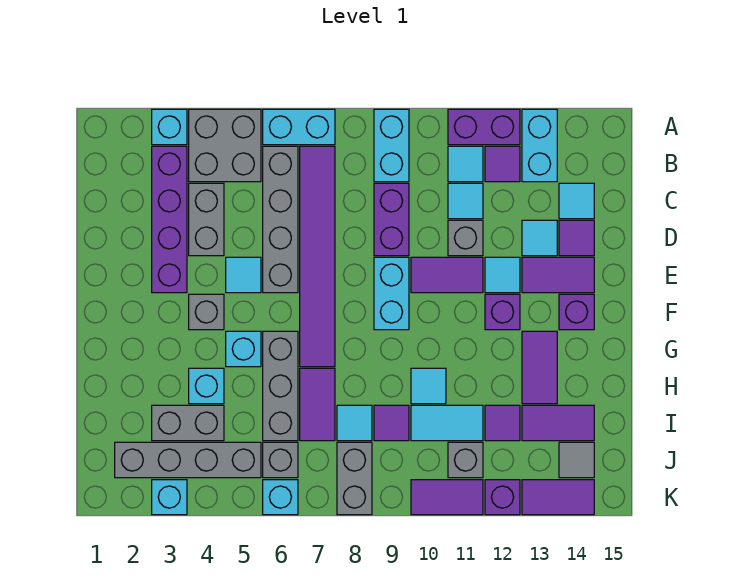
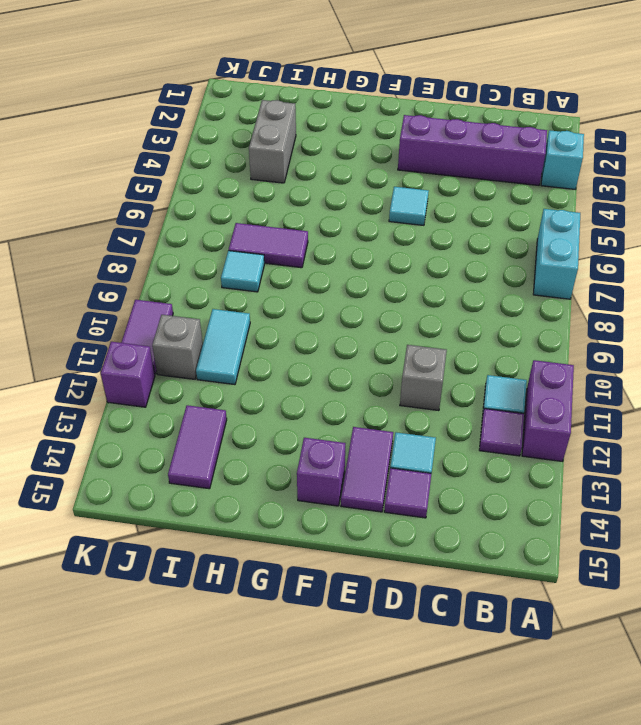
none -> grey brick A4:B5 level 1
none -> cyan brick A9:B9 level 1
none -> cyan brick A13:B13 level 1
none -> grey brick B6:E6 level 1

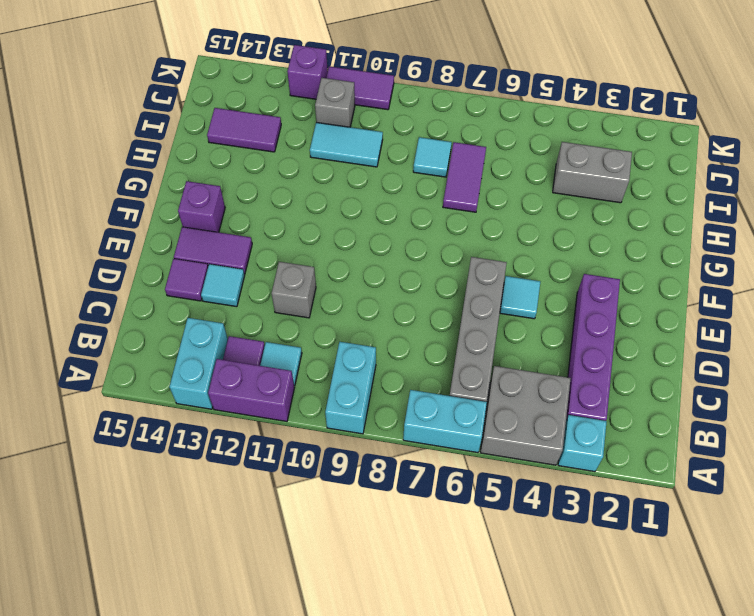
none -> purple tile B7:G7 level 1
none -> grey brick C4:D4 level 1
none -> purple brick C9:D9 level 1
none -> cyan tile C11 level 1

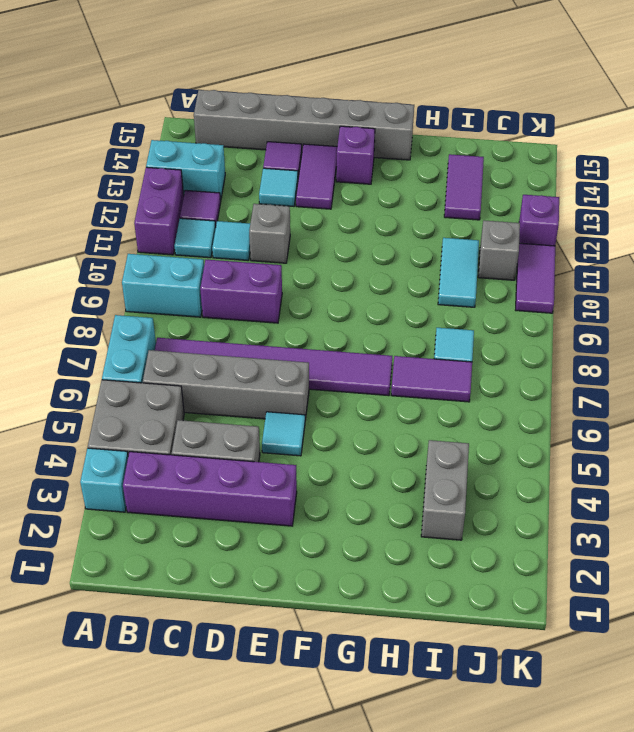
grey brick B15:G15 level 1 -> none
none -> cyan tile C14 level 1
none -> cyan brick E9:F9 level 1
none -> purple tile E10:E11 level 1
none -> cyan tile E12 level 1

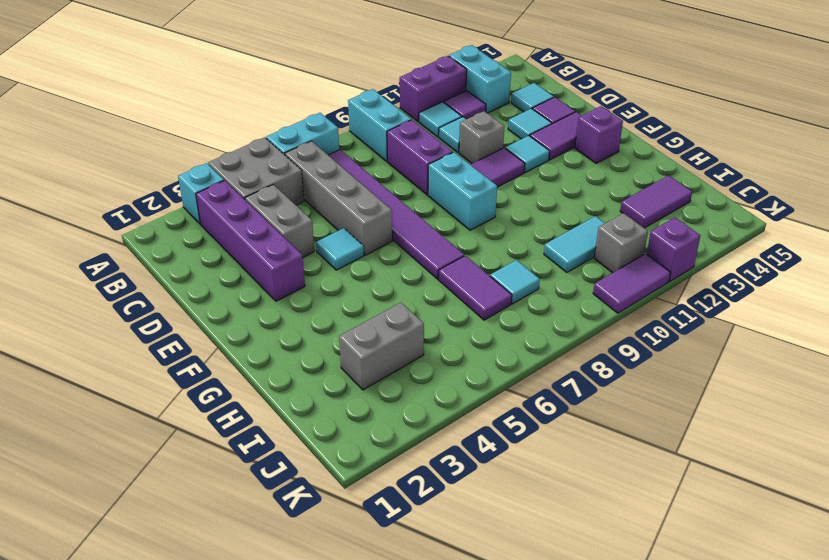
none -> grey brick F4 level 1
none -> purple brick F12 level 1
none -> cyan brick G5 level 1
none -> grey brick G6:I6 level 1

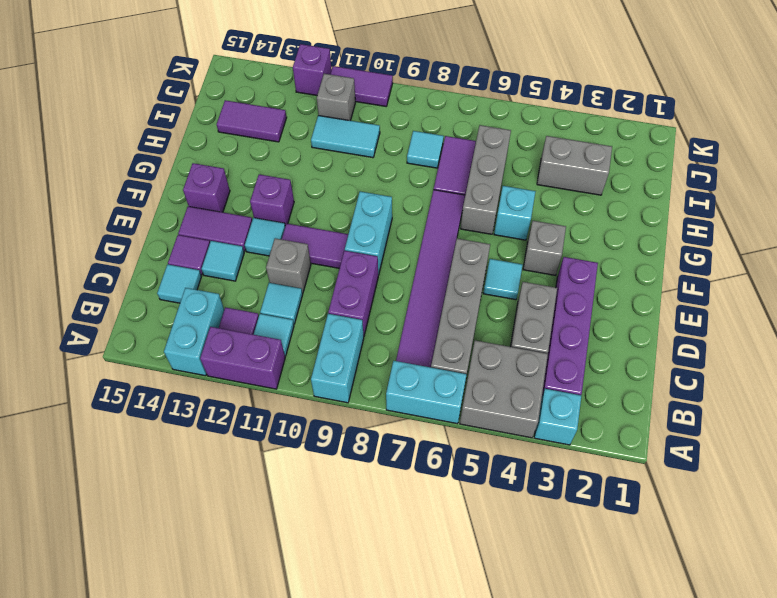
none -> purple tile G13:H13 level 1
none -> cyan brick H4 level 1
none -> cyan tile H10 level 1
none -> purple tile I9 level 1

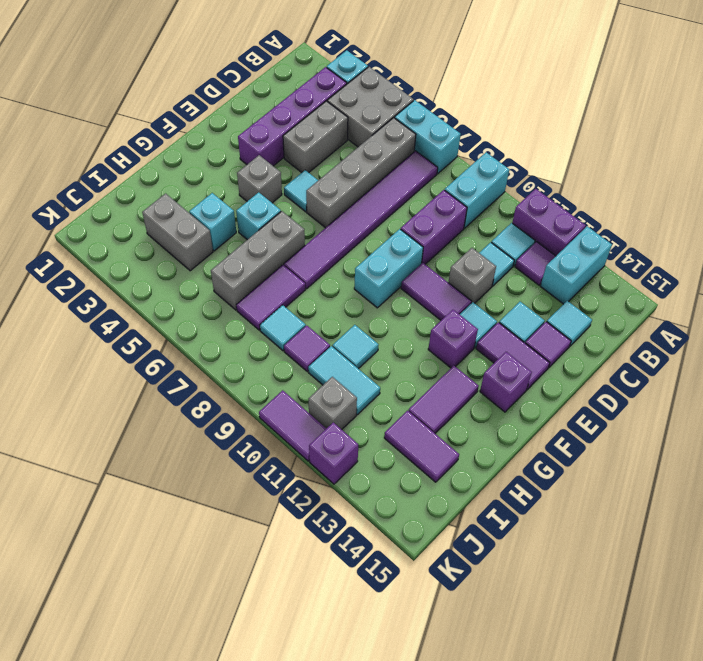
none -> purple tile I12 level 1
none -> grey brick J2:J5 level 1
none -> grey brick J6 level 1
none -> grey brick J8:K8 level 1

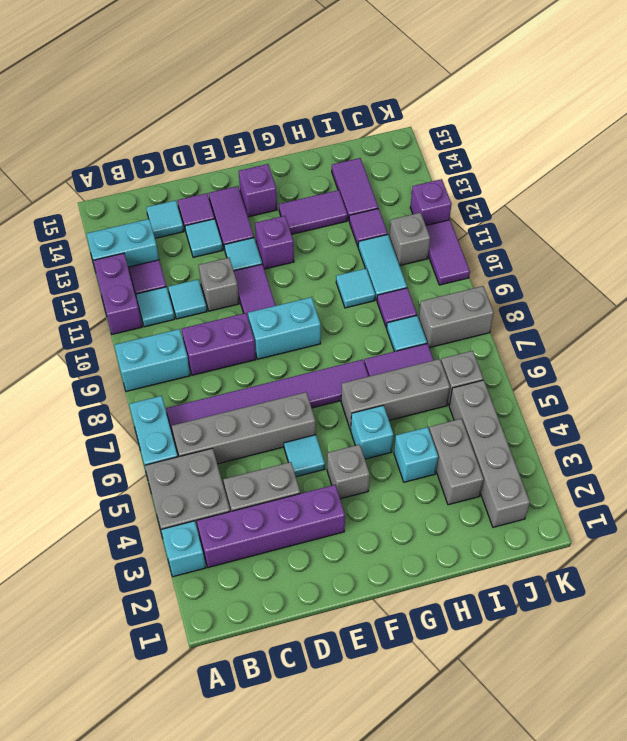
none -> grey tile J14 level 1
none -> cyan brick K3 level 1
none -> cyan brick K6 level 1
none -> purple tile K13:K14 level 1

